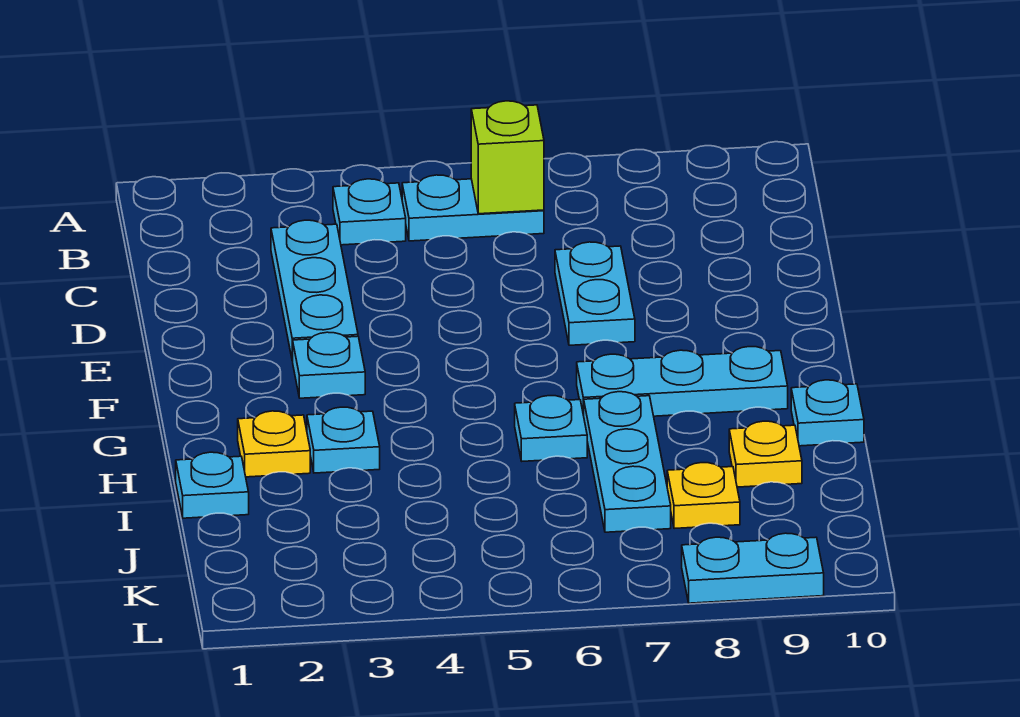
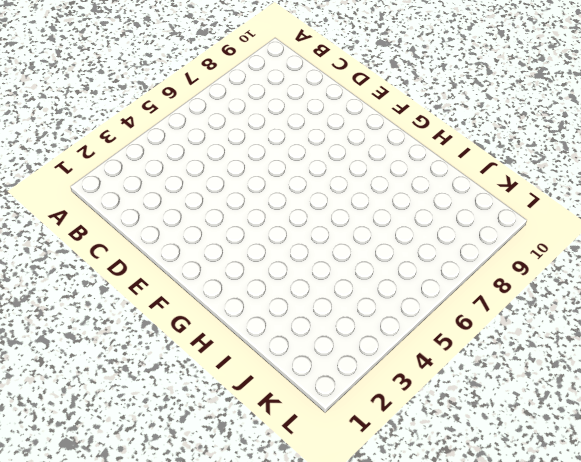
none -> cyan plate B4 level 1
none -> cyan plate B5:B6 level 1
none -> cyan plate C3:E3 level 1

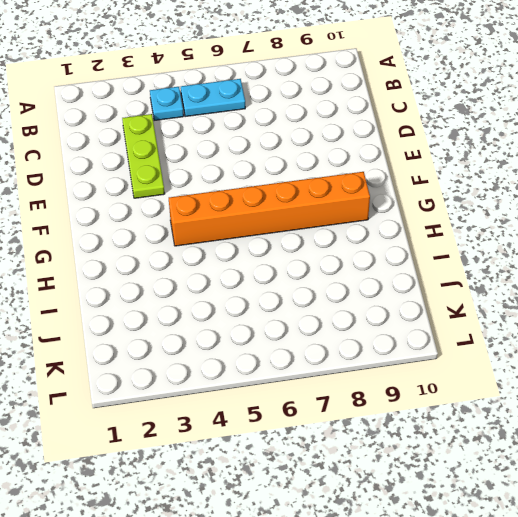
lime plate C3:E3 level 1 -> cyan plate C3:E3 level 1
orange brick G4:G9 level 1 -> cyan plate G7:G9 level 1
none -> cyan plate D7:E7 level 1
none -> cyan plate F3 level 1
none -> yellow plate H2 level 1

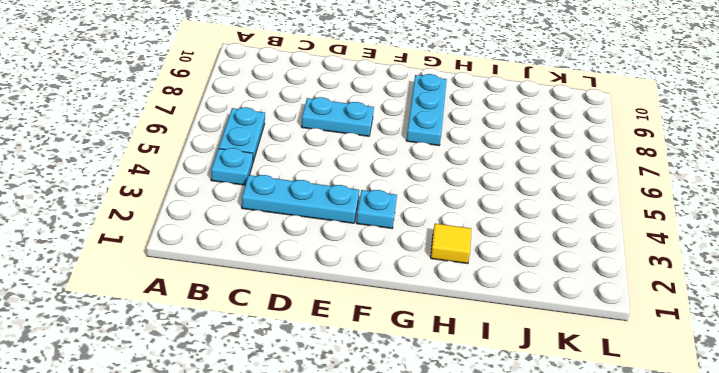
yellow tile H2 level 1 -> yellow plate H2 level 1
none -> cyan plate H3 level 1
none -> cyan plate H6 level 1
none -> cyan plate H7:J7 level 1

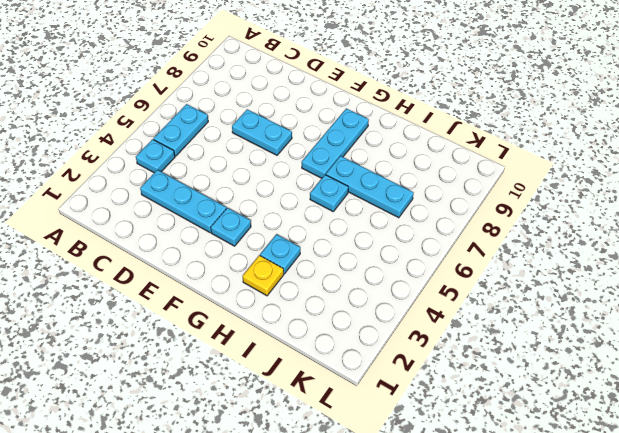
none -> cyan plate H10 level 1
none -> cyan plate I1 level 1
none -> yellow plate I9 level 1

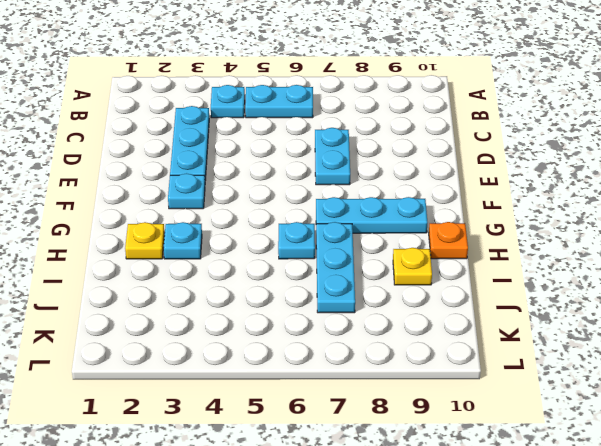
orange plate H10 level 1 -> cyan plate H10 level 1
none -> cyan plate I1 level 1
none -> yellow plate J8 level 1
none -> cyan plate L8:L9 level 1

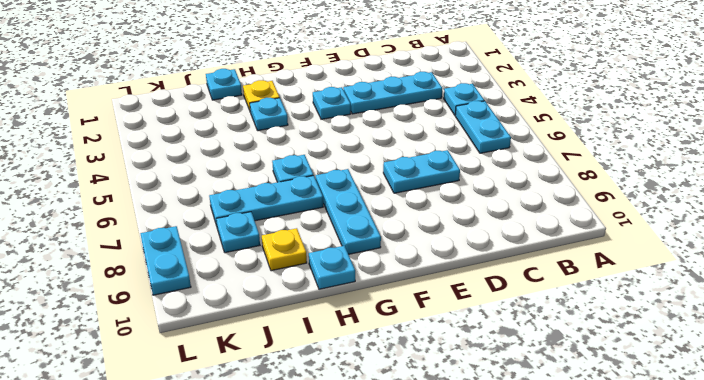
cyan plate J8 level 1 -> yellow plate J8 level 1
none -> lime brick B6 level 2

